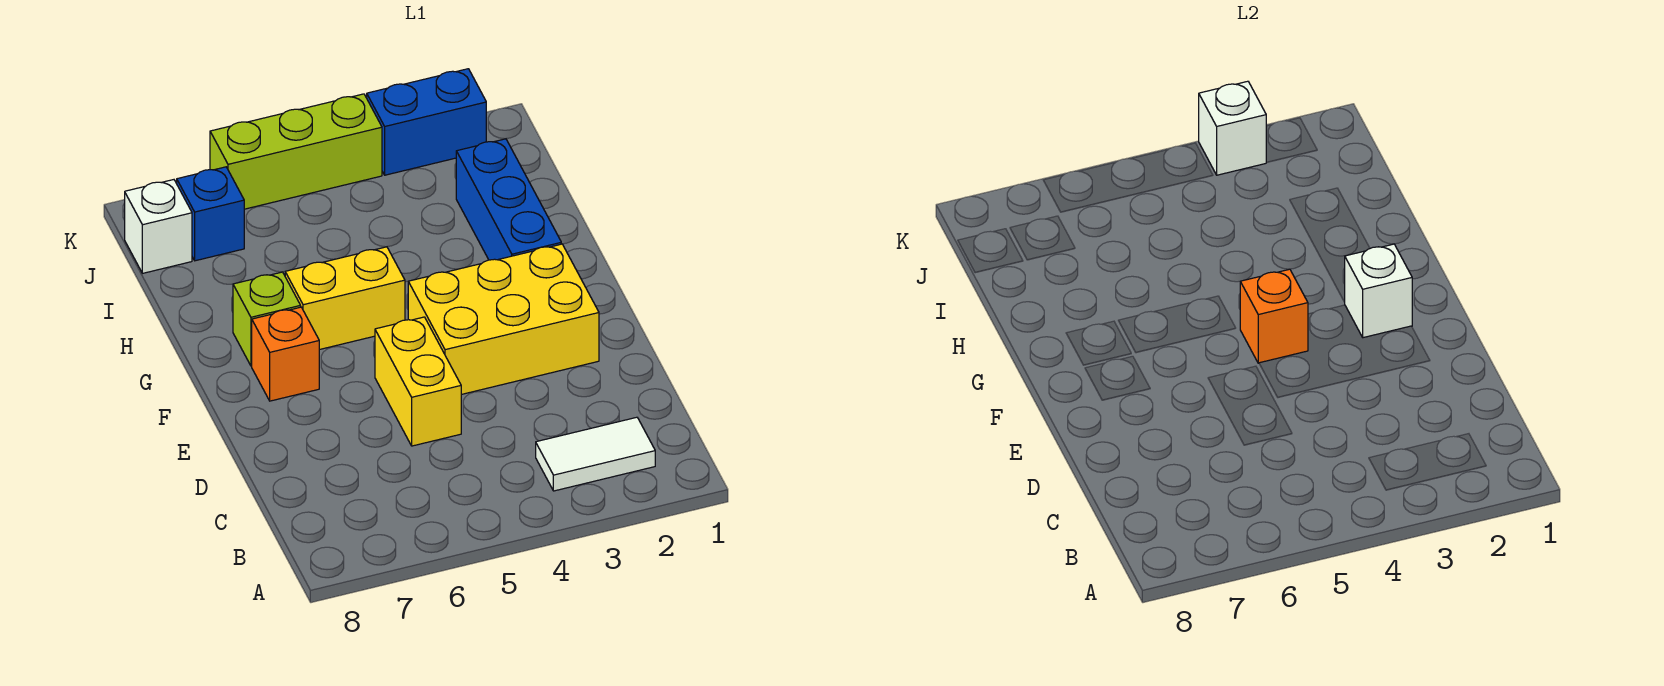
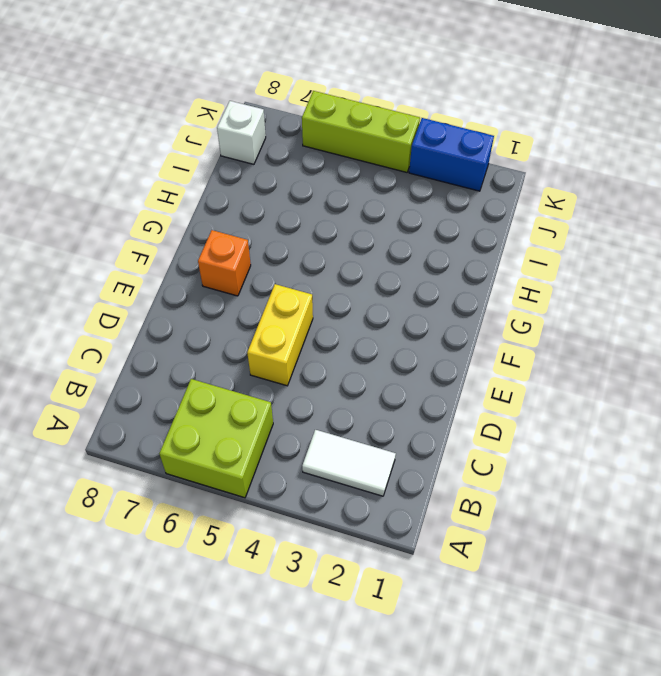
lime brick A5:B6 level 1 -> none
none -> yellow brick E2:F4 level 1
none -> blue brick G2:I2 level 1
none -> yellow brick G5:G6 level 1

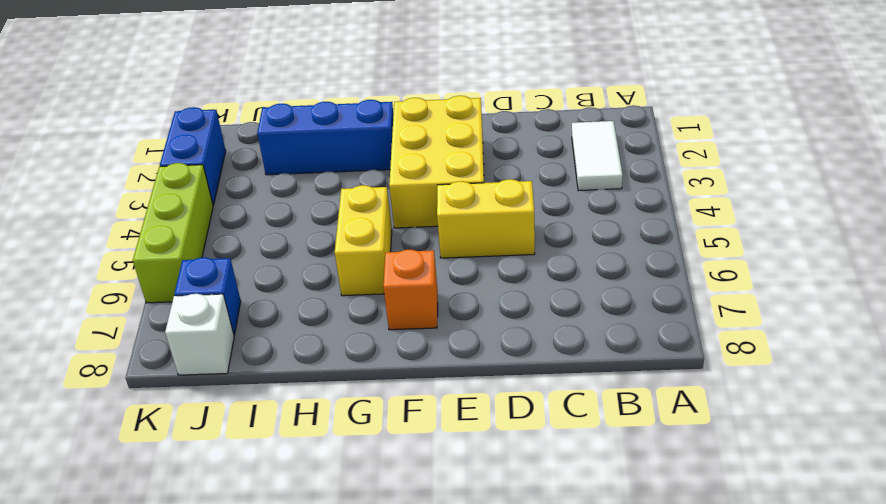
none -> lime brick G7 level 1
none -> white brick F2 level 2
none -> orange brick F4 level 2

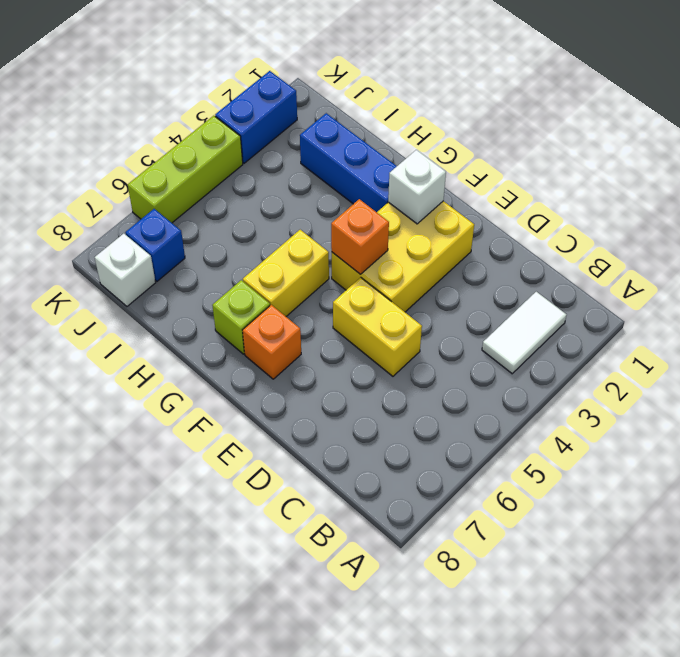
none -> white brick K3 level 2

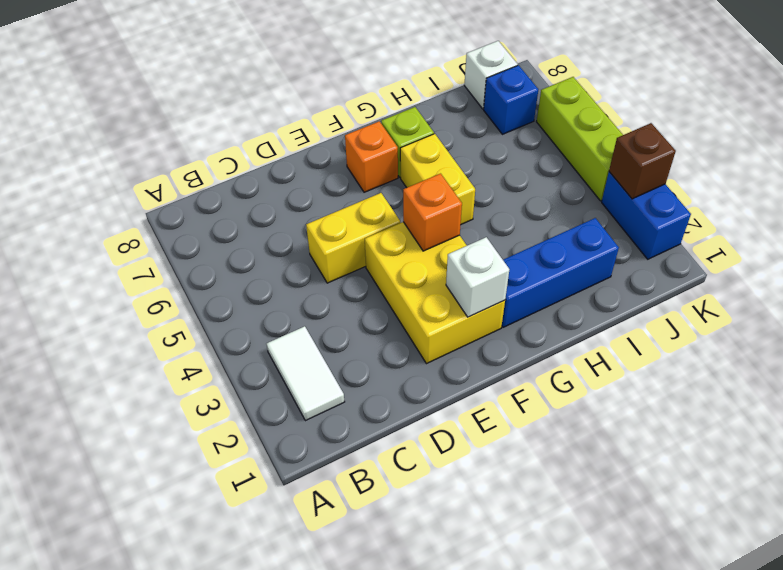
brown brick K3 level 2 -> white brick K3 level 2

